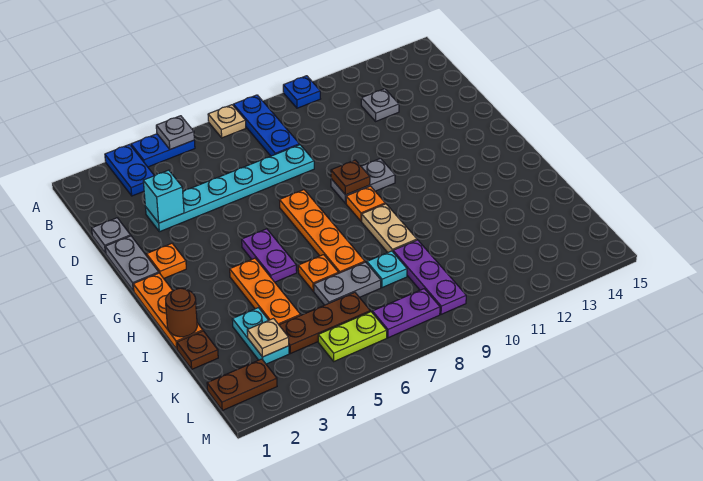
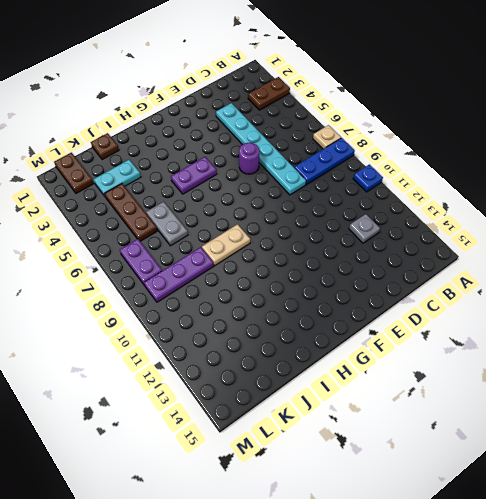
brown plate A3:B3 level 1 -> blue plate A3:B3 level 1
purple round brick E6 level 1 -> none
none -> blue plate A4:A5 level 1
none -> grey plate D1 level 1
none -> grey plate E1:F1 level 1
none -> orange plate F2 level 1

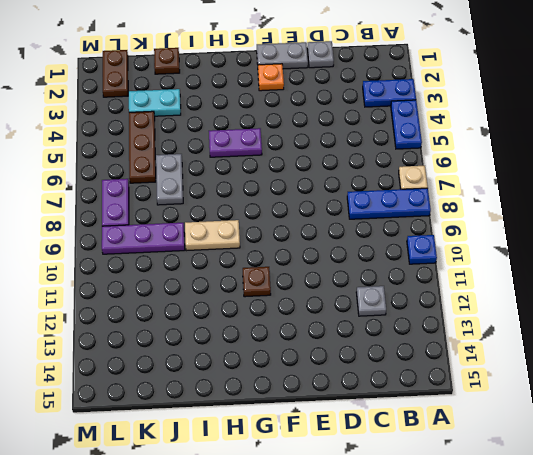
brown plate G11 level 1 -> brown plate F9 level 2
none -> cyan plate D3:D8 level 1
none -> orange plate F7:I7 level 1
none -> grey plate F9:F10 level 1
none -> orange plate G1:I1 level 1

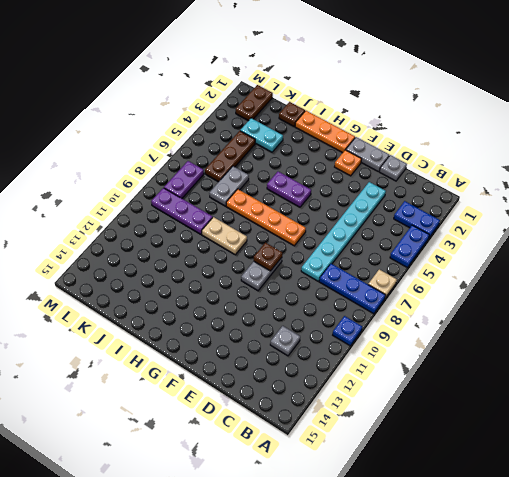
none -> orange plate G9 level 1
none -> orange plate H4:J4 level 1
none -> orange plate I6 level 1
none -> cyan plate J8 level 1

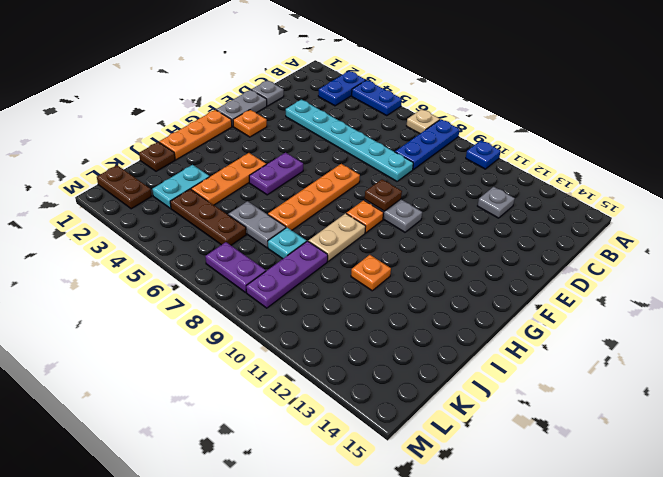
orange plate I11 level 1 -> orange plate I6 level 1
none -> lime plate L5:L6 level 1
none -> grey plate A5 level 2
none -> cyan brick D3 level 2
none -> brown round brick I1 level 2

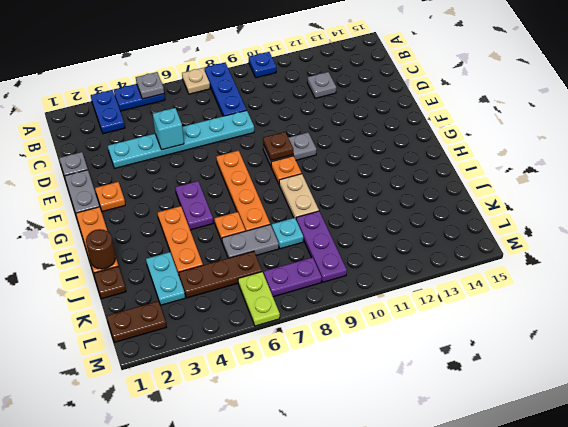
cyan brick D5 level 2 -> cyan brick D3 level 2
lime plate L6:M6 level 1 -> lime plate L5:L6 level 1
none -> tan plate K3 level 2

